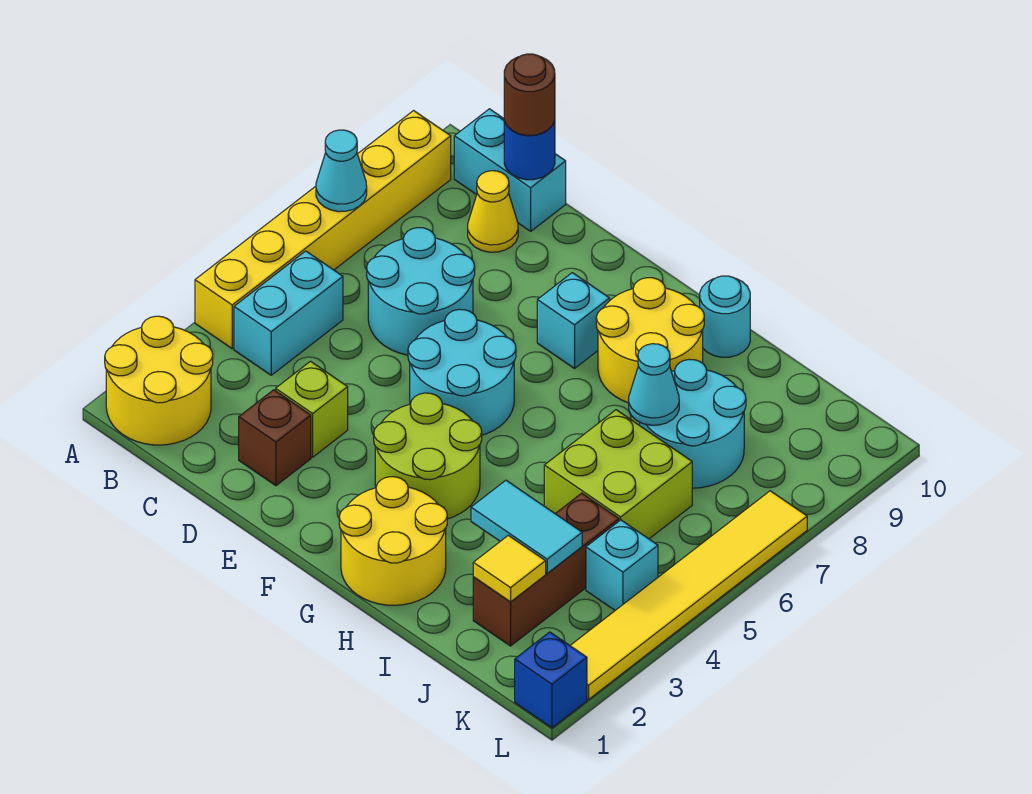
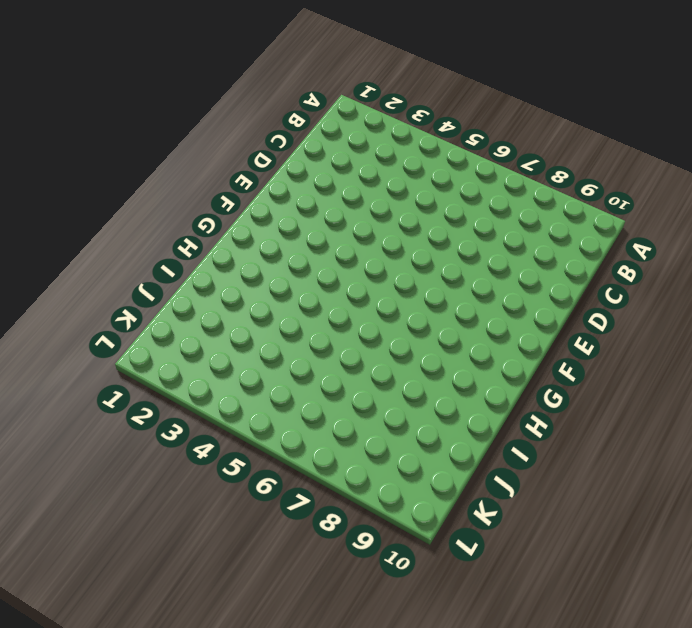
none -> yellow round brick A1:B2 level 1
none -> yellow brick A4:A9 level 1
none -> cyan brick B4:B5 level 1

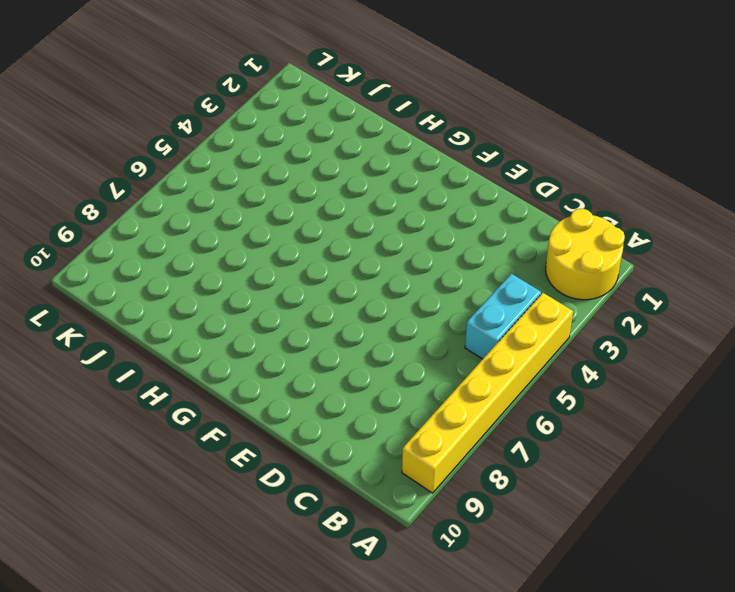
none -> cyan brick B10:C10 level 1
none -> cyan round brick C6:D7 level 1
none -> yellow cone C9 level 1

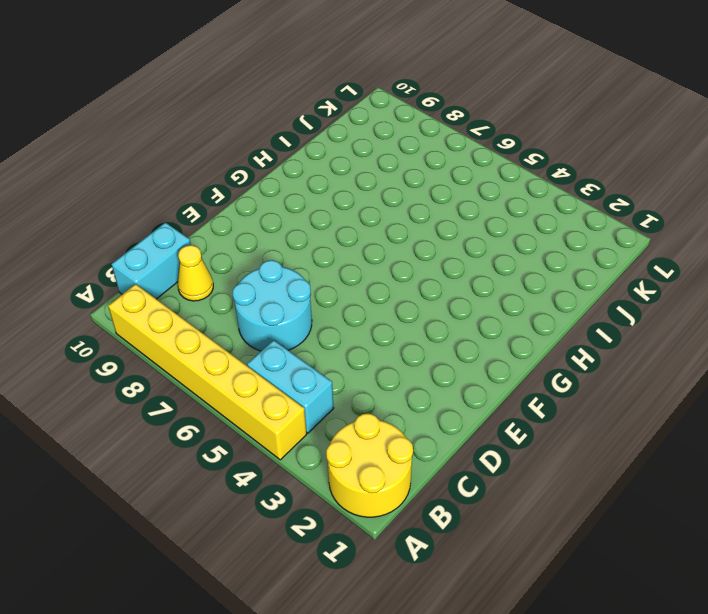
none -> brown brick D2 level 1
none -> lime brick D3 level 1
none -> cyan round brick E5:F6 level 1

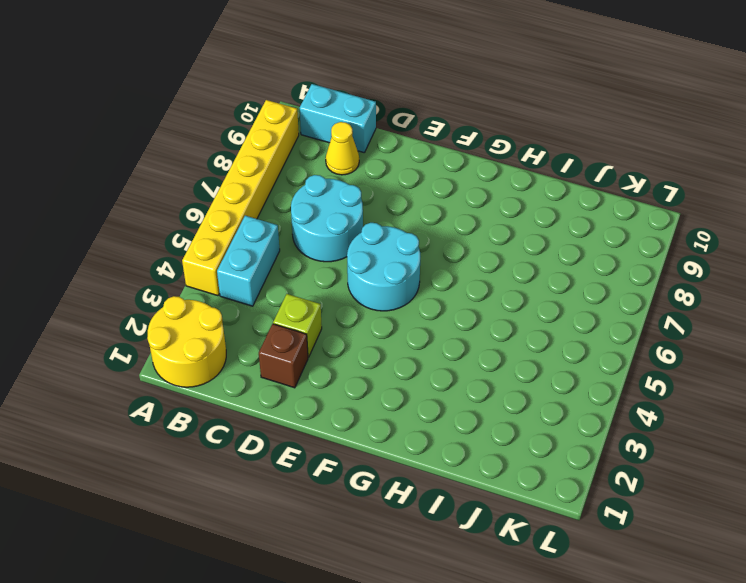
none -> lime round brick F3:G4 level 1
none -> cyan brick F8 level 1
none -> yellow round brick G1:H2 level 1

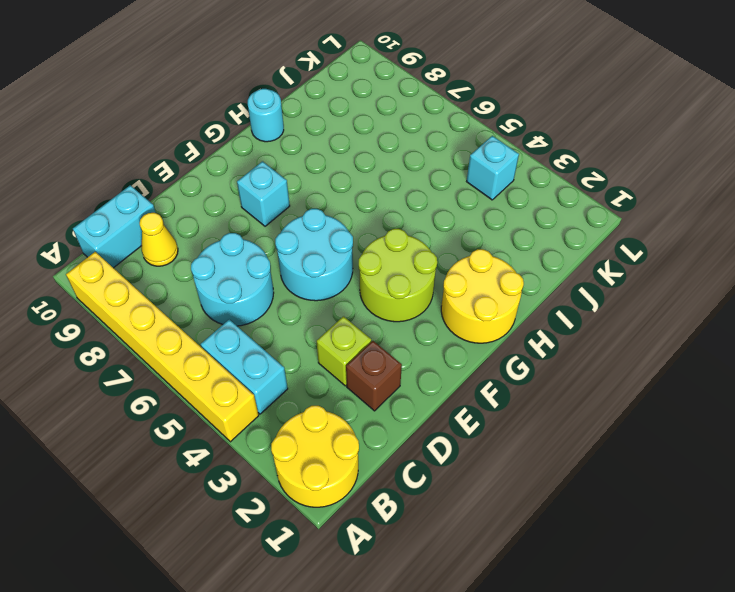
none -> yellow round brick G8:H9 level 1
none -> lime brick I5:J6 level 1
none -> cyan round brick I7:J8 level 1

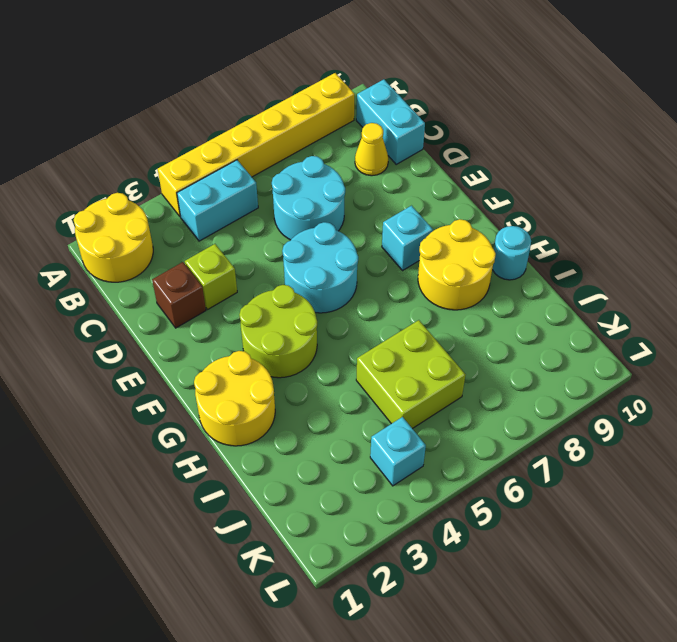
none -> cyan round brick I7:J8 level 1
none -> brown brick J2:J4 level 1
none -> blue brick L1 level 1

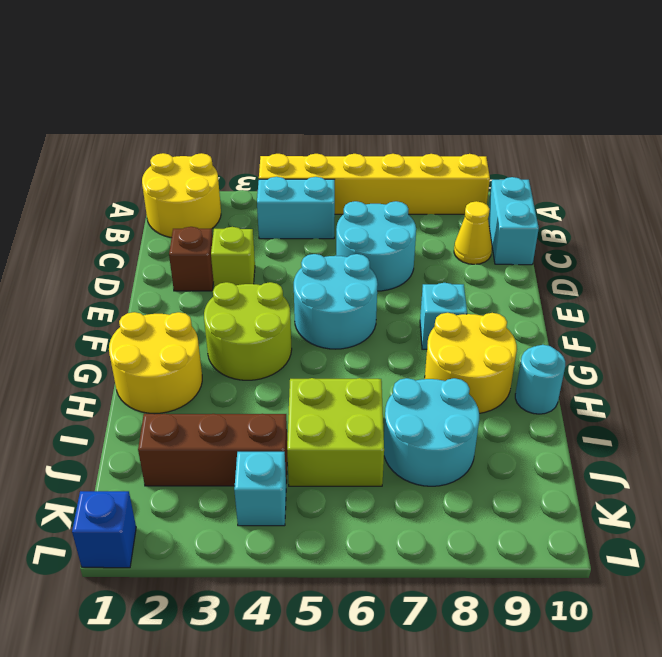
none -> yellow tile L2:L7 level 1
none -> cyan cone A7 level 2
none -> blue round brick C10 level 2

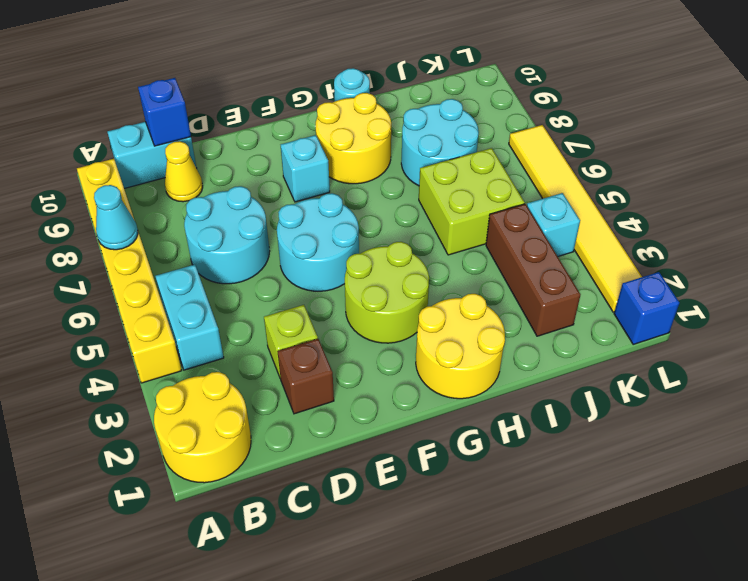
blue brick C10 level 2 -> blue round brick C10 level 2
none -> cyan tile I3:J3 level 2
none -> cyan cone I7 level 2
none -> yellow tile J2 level 2

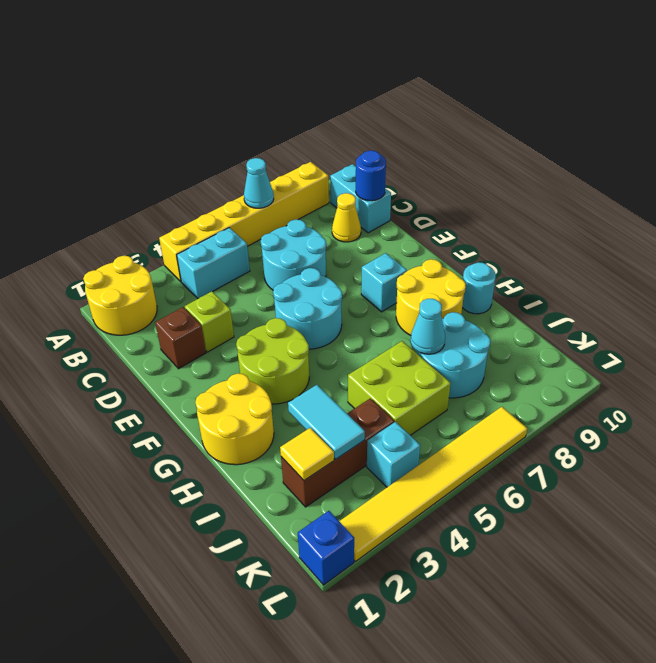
none -> brown round brick C10 level 3

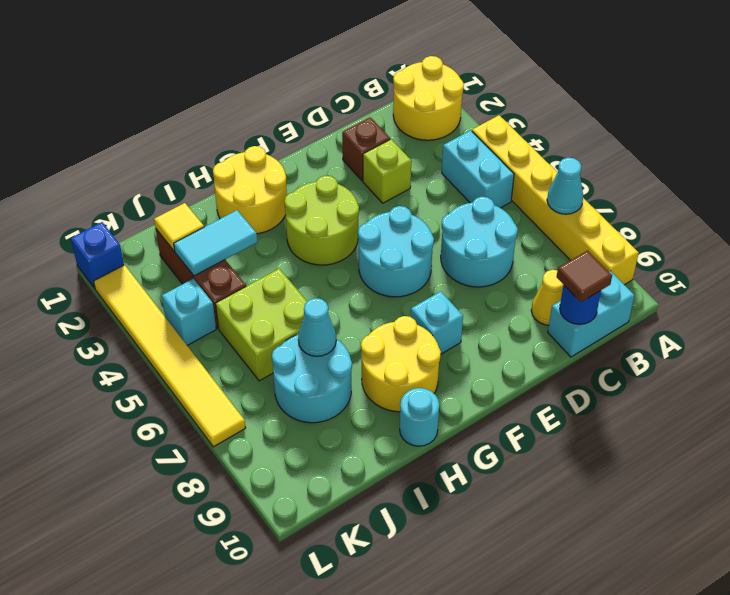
brown tile C10 level 3 -> brown round brick C10 level 3

